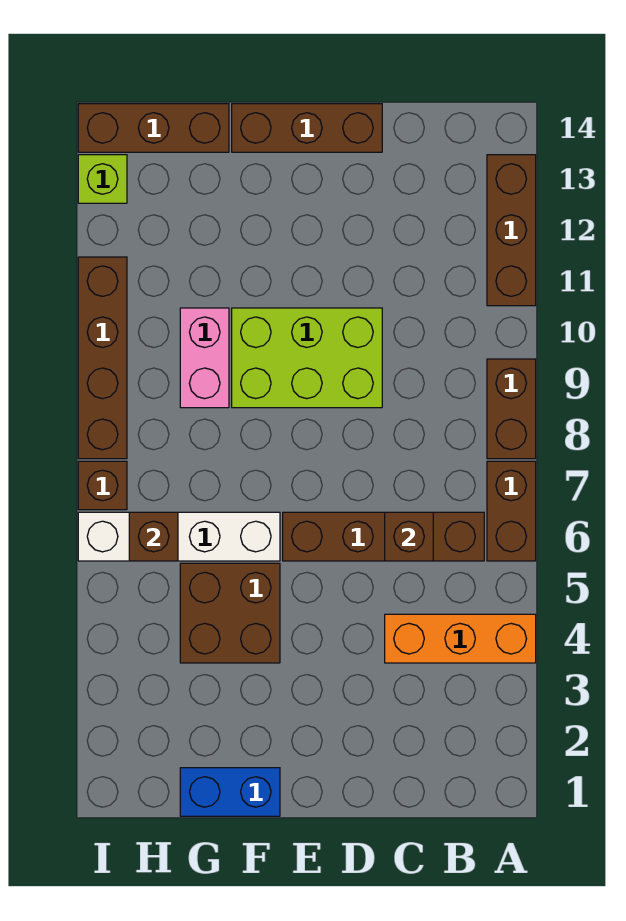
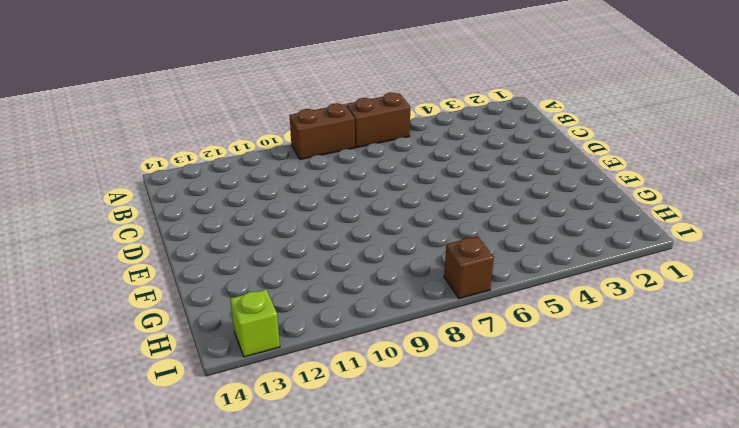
none -> orange brick A4:C4 level 1
none -> brown brick A11:A13 level 1
none -> brown brick B6:E6 level 1

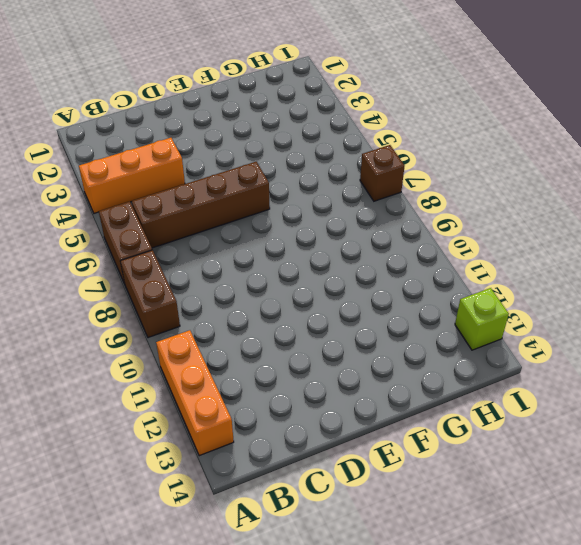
orange brick A11:A13 level 1 -> brown brick A11:A13 level 1
none -> lime brick D9:F10 level 1
none -> brown brick D14:F14 level 1
none -> blue brick F1:G1 level 1

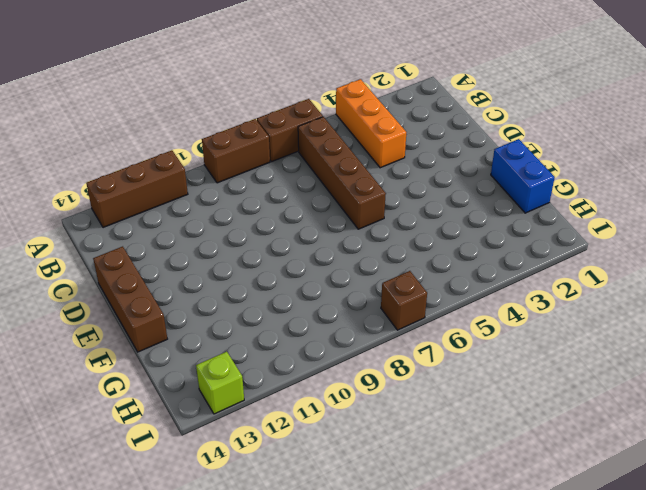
none -> lime brick D9:F10 level 1
none -> brown brick F4:G5 level 1
none -> white brick F6:I6 level 1

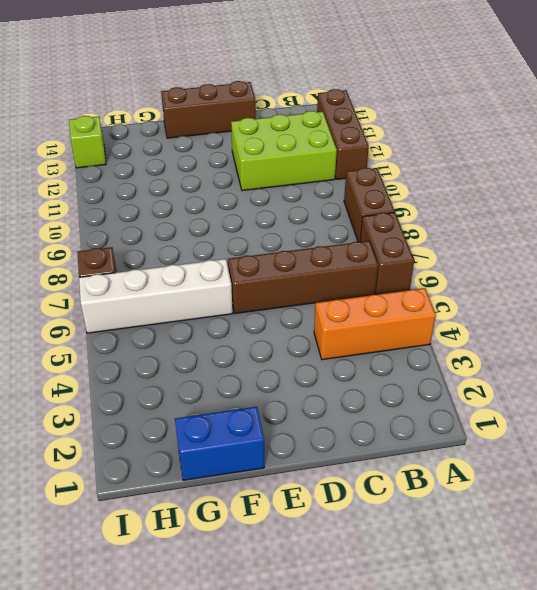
lime brick B11:D12 level 1 -> lime brick D9:F10 level 1
none -> brown brick F4:G5 level 1
none -> pink brick G9:G10 level 1
none -> brown brick G14:I14 level 1

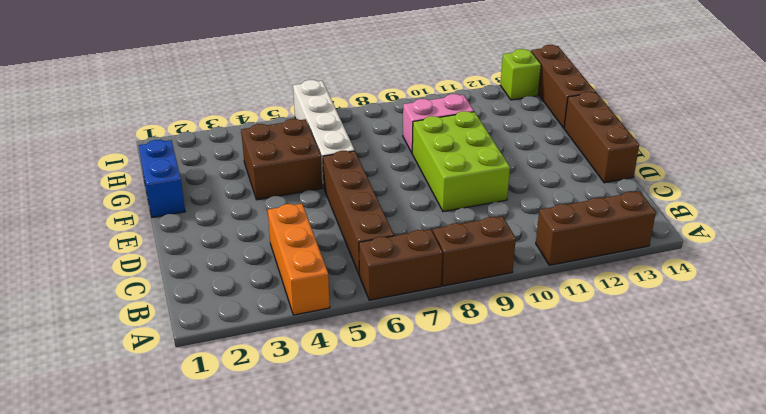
none -> brown brick I7 level 1
none -> brown brick I8:I11 level 1
none -> brown brick C6 level 2

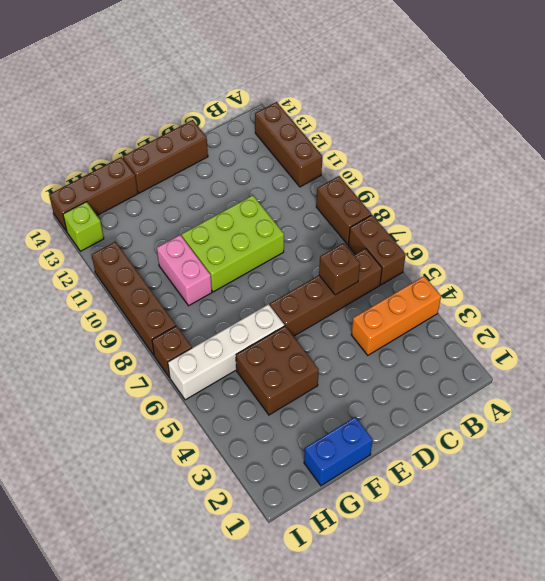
none -> brown brick H6 level 2

